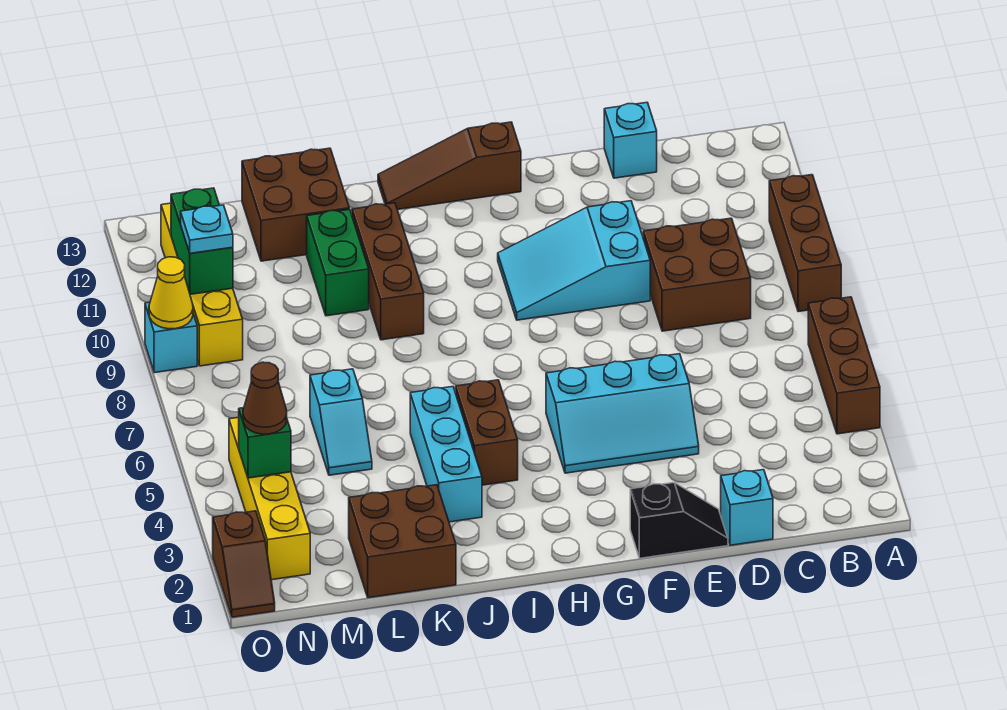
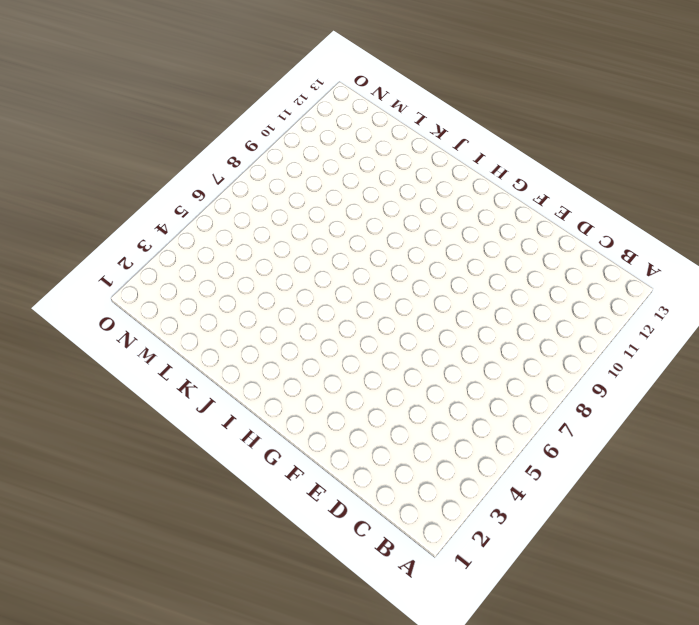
none -> brown brick A4:A6 level 1
none -> brown brick A8:A10 level 1
none -> brown brick C8:D9 level 1

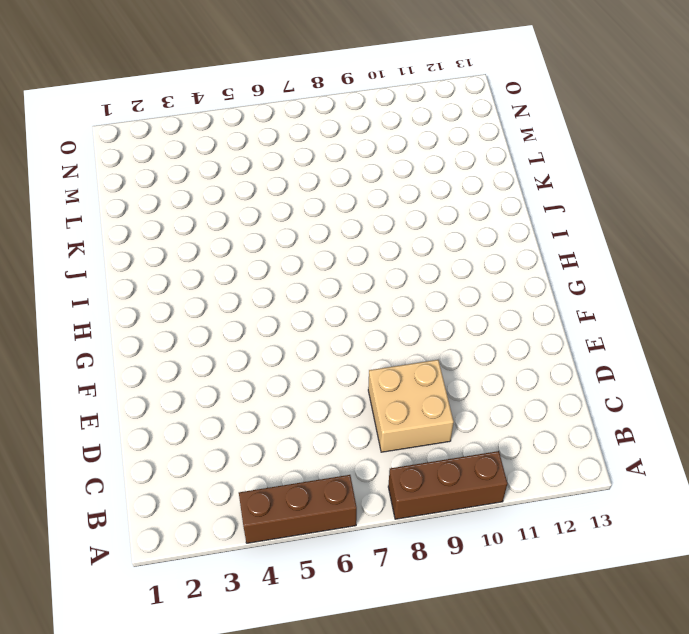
tan brick C8:D9 level 1 -> brown brick C8:D9 level 1
none -> cyan brick D1 level 1
none -> cyan brick D13 level 1
none -> black slope E1:F1 level 1 top F

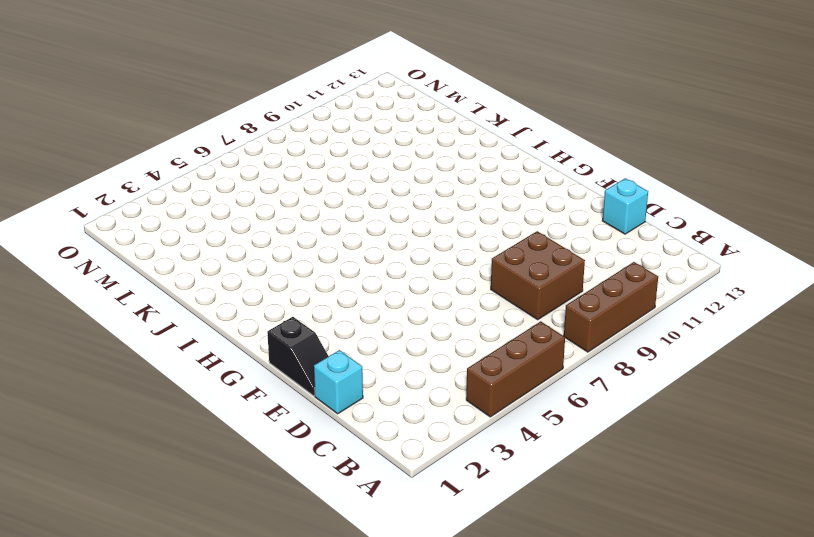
none -> cyan slope E4:G5 level 1 top 5
none -> cyan slope E9:G10 level 1 top E
none -> brown slope G13:I13 level 1 top G

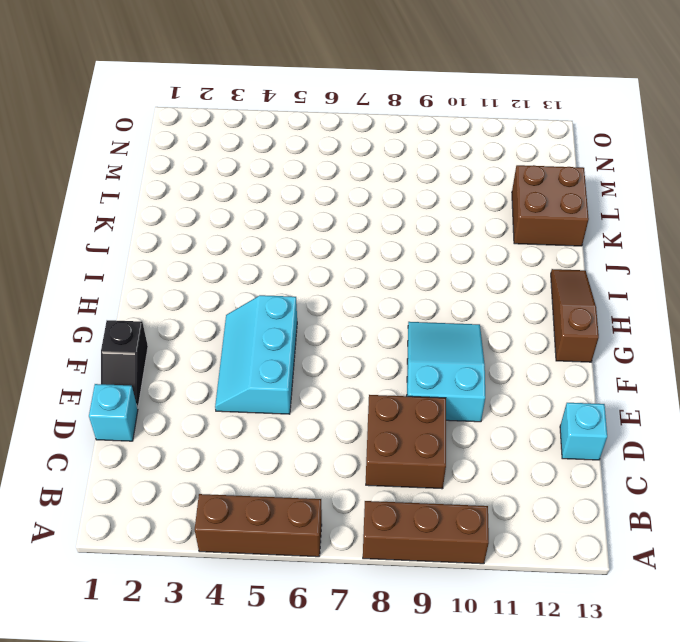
none -> brown brick I4:I5 level 1
none -> cyan brick J3:J5 level 1
none -> brown brick J9:J11 level 1

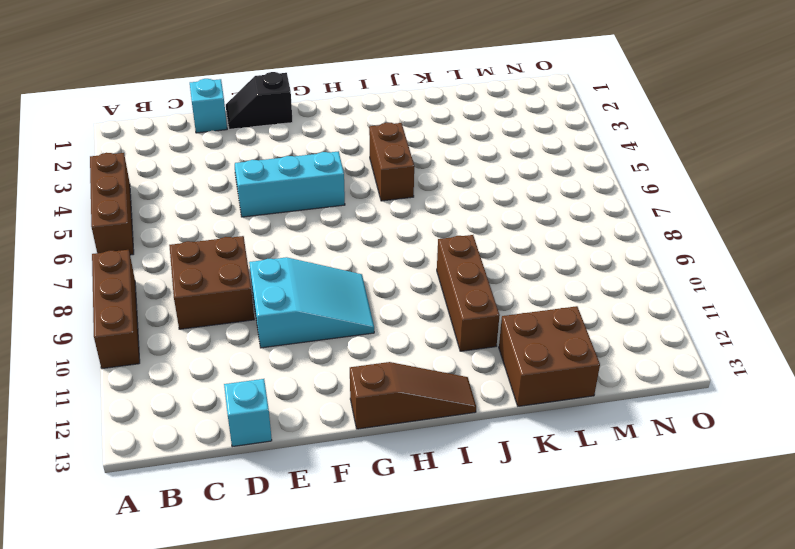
none -> cyan brick J3:J5 level 1
none -> brown brick K1:L2 level 1
none -> green brick K10:K11 level 1

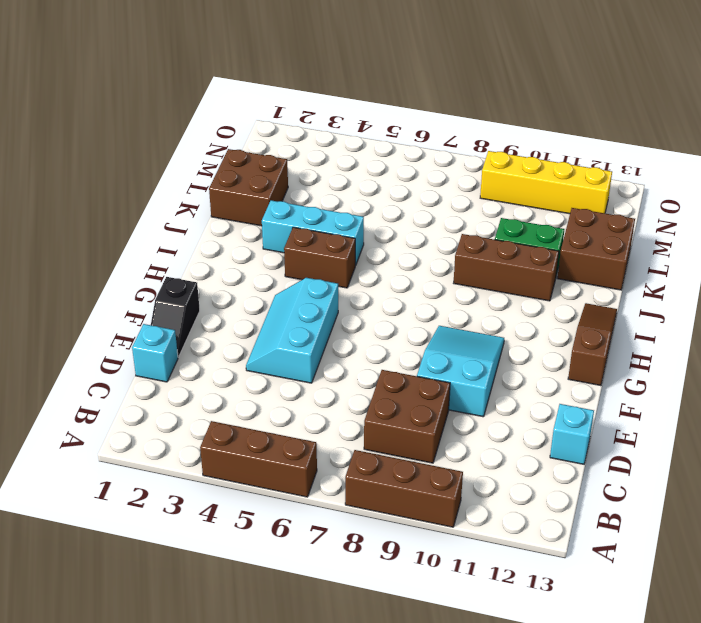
none -> cyan slope L5:L6 level 1 top 6
none -> yellow brick N2:N5 level 1
none -> brown slope O1:O2 level 1 top 2

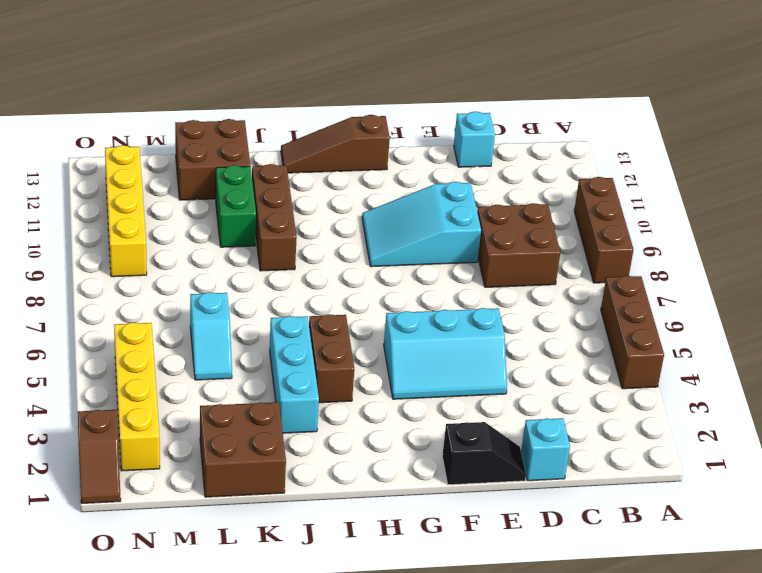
none -> cyan brick O9 level 1
none -> green brick N4 level 2
none -> green brick N10:N11 level 2

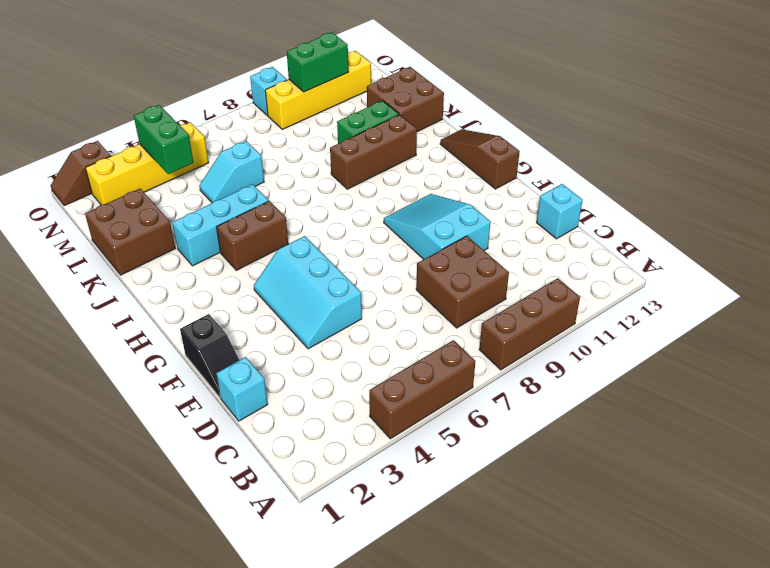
green brick M4:N4 level 2 -> green brick N4 level 2
none -> yellow cone O9 level 2
none -> brown cone N4 level 3
none -> cyan plate N10 level 3

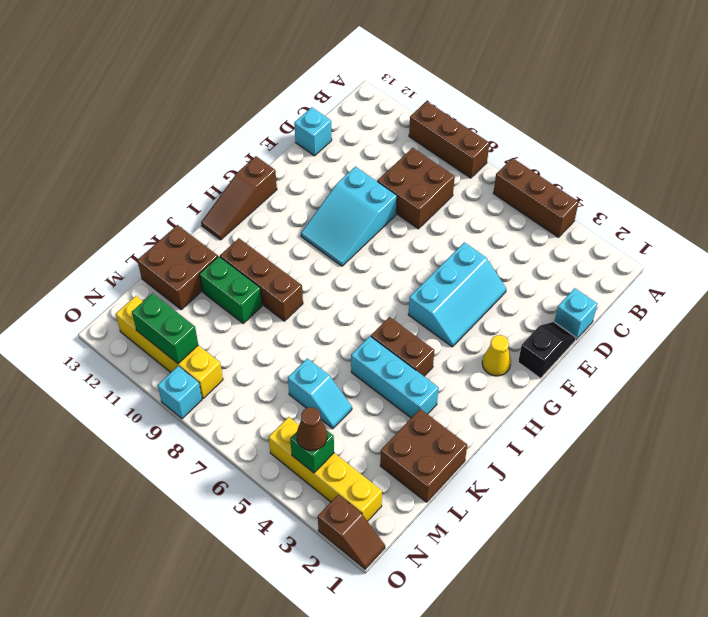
yellow cone G2 level 1 -> yellow cone O9 level 2
none -> cyan plate N10 level 3

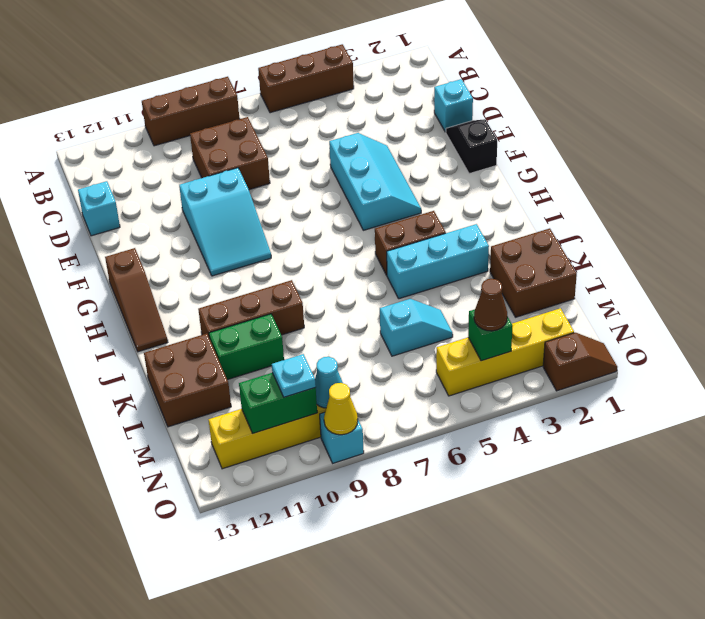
cyan cone N9 level 2 -> none

